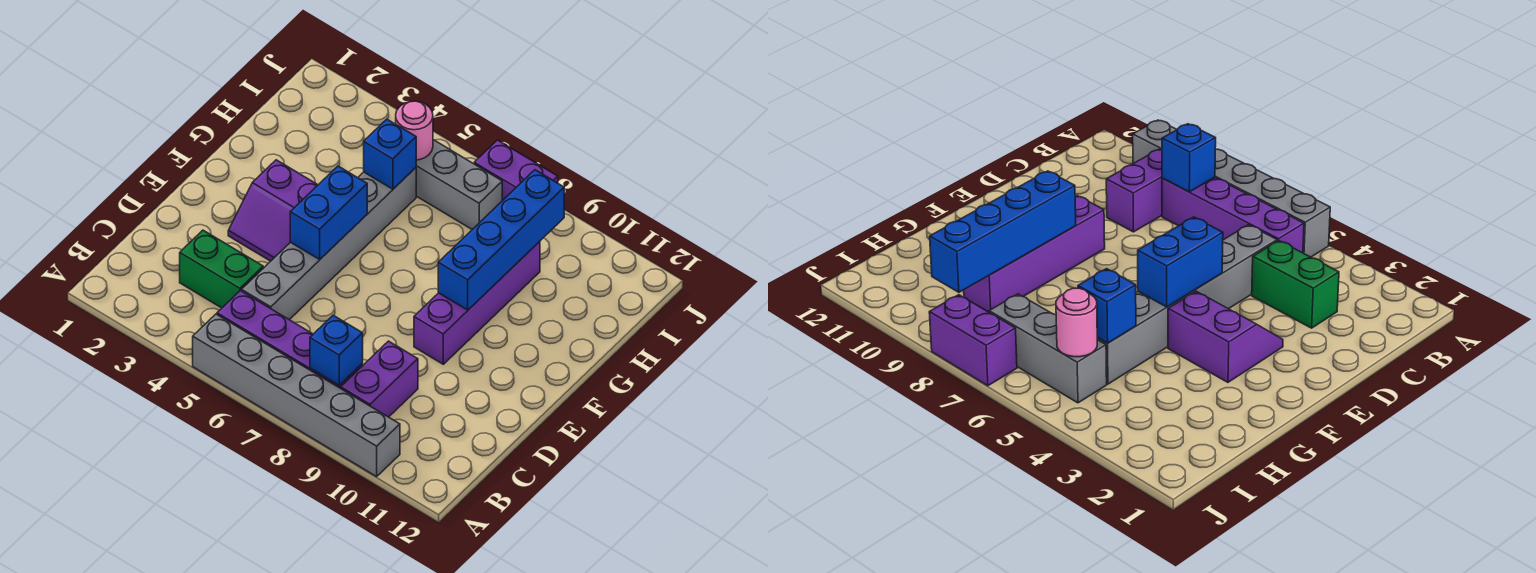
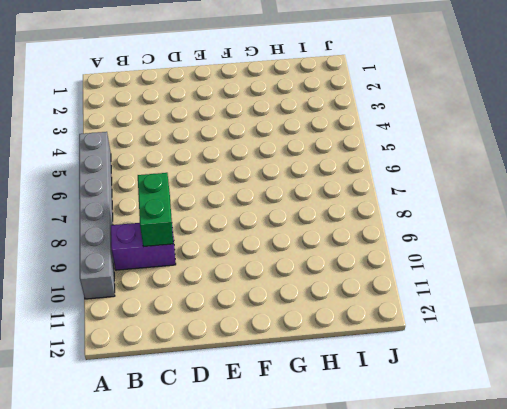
green brick C8:C9 level 2 -> green brick C3:C4 level 1
none -> purple brick B5:B8 level 1
none -> grey brick C5:H5 level 1
none -> purple slope E3:F4 level 1 top F

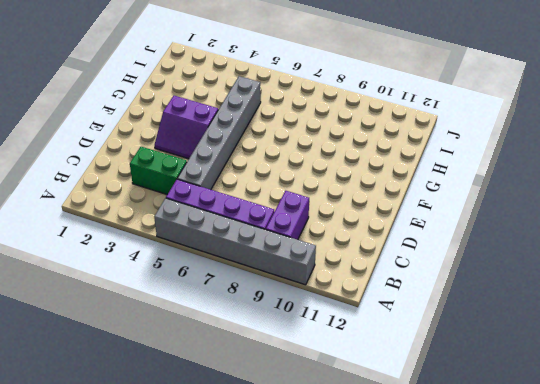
none -> purple brick E9:H9 level 1
none -> grey brick I5:I7 level 1
none -> purple brick J7:J8 level 1

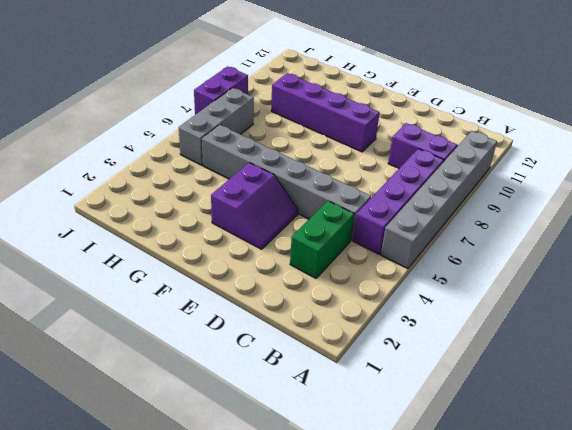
none -> blue brick B8 level 2
none -> blue brick E5:F5 level 2
none -> blue brick F9:I9 level 2

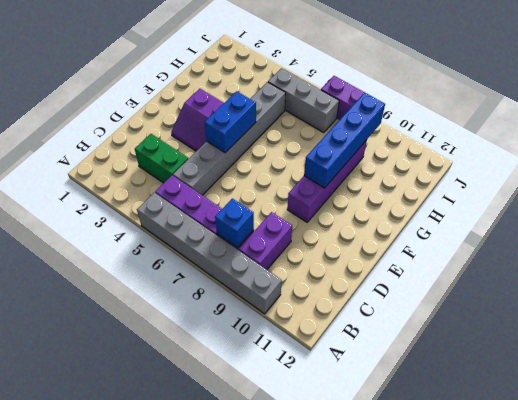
none -> blue brick H5 level 2
none -> pink round brick I5 level 2

